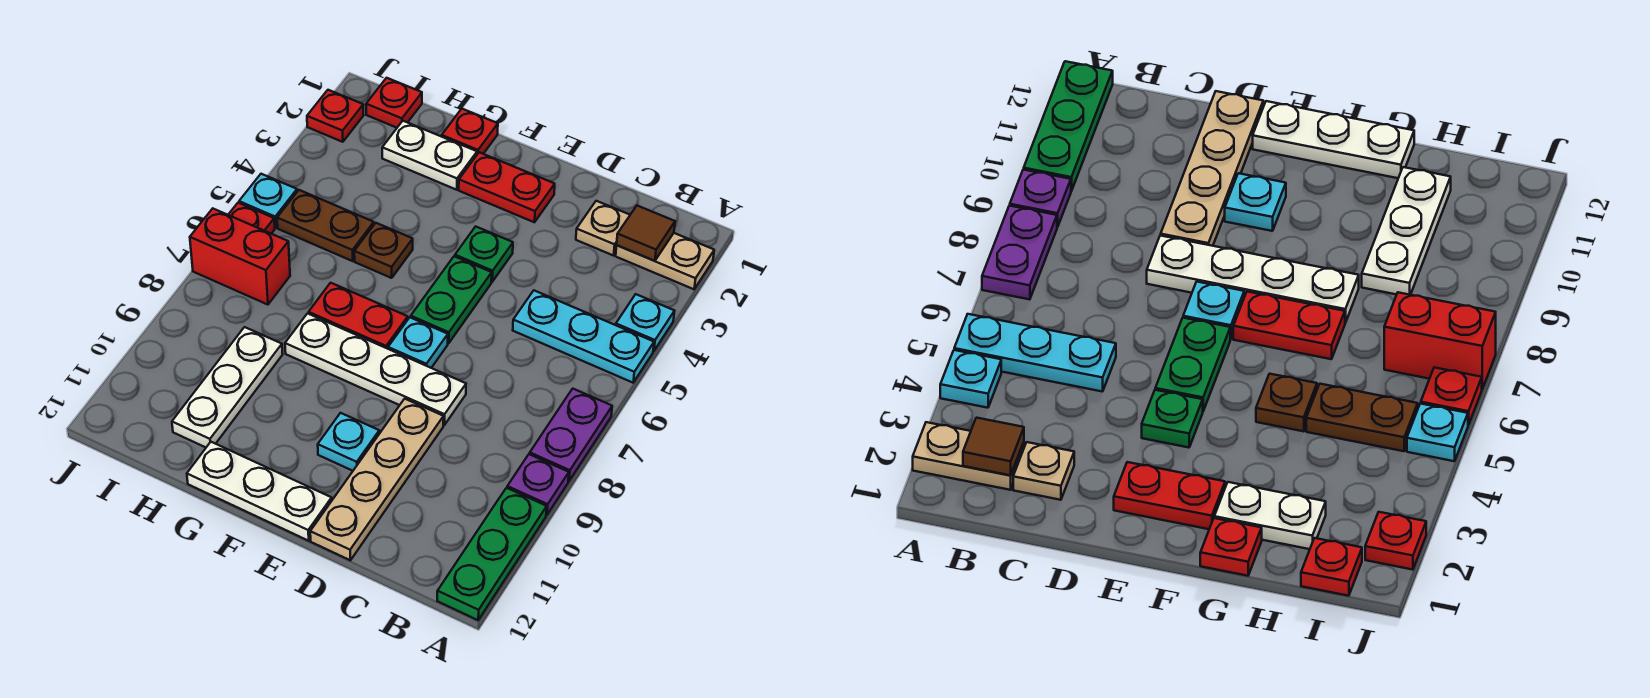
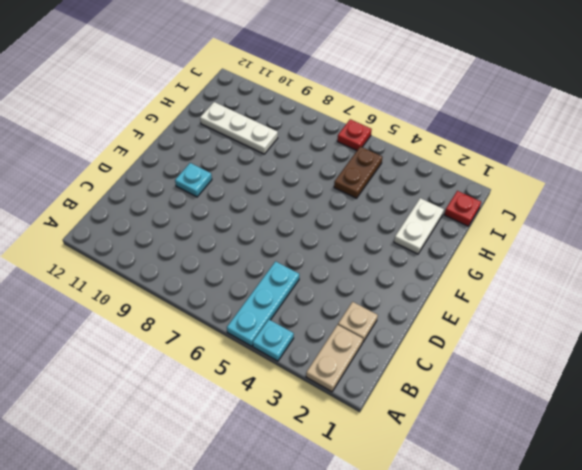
none -> purple plate A7:A8 level 1
none -> purple plate A9 level 1
none -> green plate A10:A12 level 1

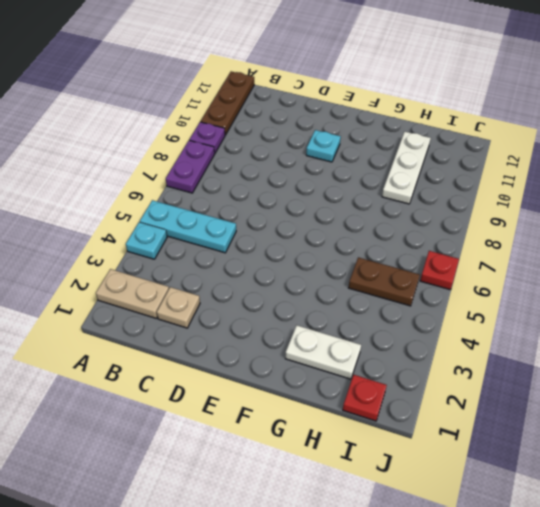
brown plate A10:A12 level 1 -> green plate A10:A12 level 1
none -> white plate D8:G8 level 1
none -> tan plate D9:D12 level 1
none -> red plate E2:F2 level 1

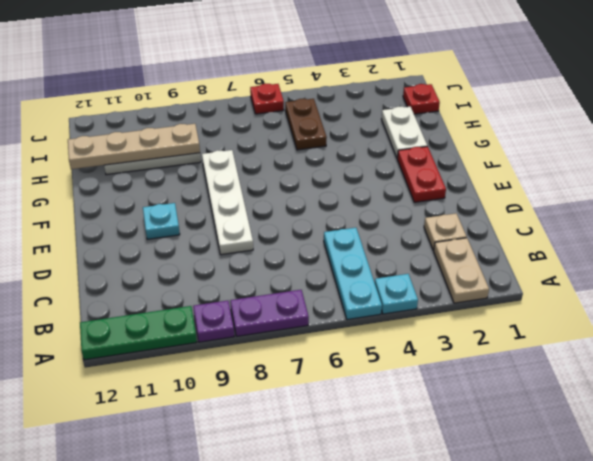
tan plate H9:H12 level 2 -> tan plate D9:D12 level 1
none -> green plate E4 level 1
none -> green plate E5:E6 level 1
none -> cyan plate E7 level 1

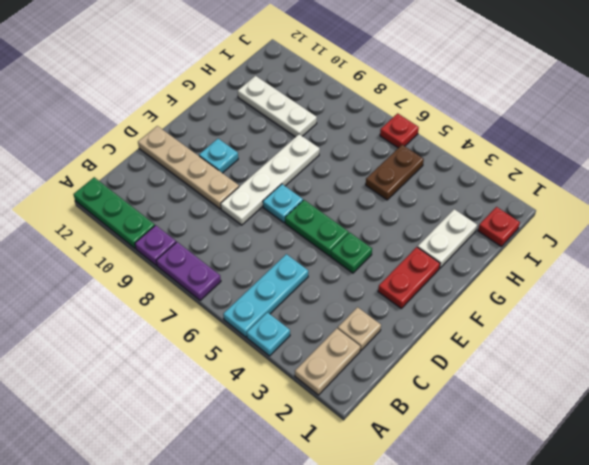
none -> white plate E12:G12 level 1
none -> red plate F7:G7 level 1
none -> red plate G1 level 1

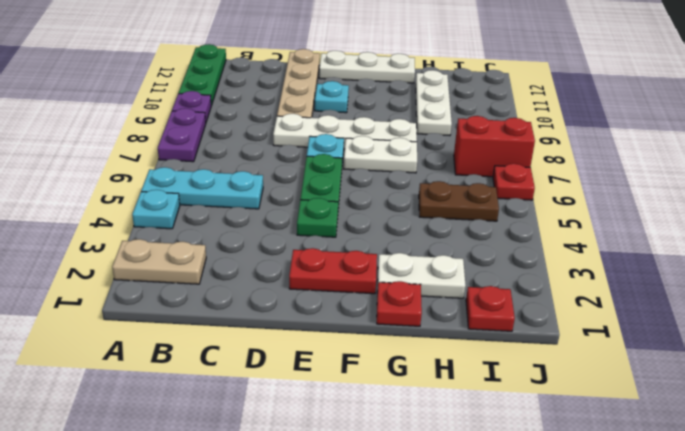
white plate F7:G7 level 1 -> red plate F7:G7 level 1
none -> tan plate C2 level 1
none -> brown plate G5 level 1
none -> red plate J2 level 1

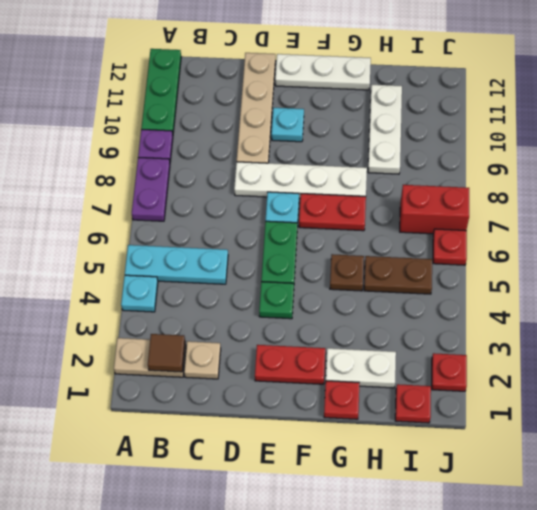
none -> cyan plate J5 level 1

